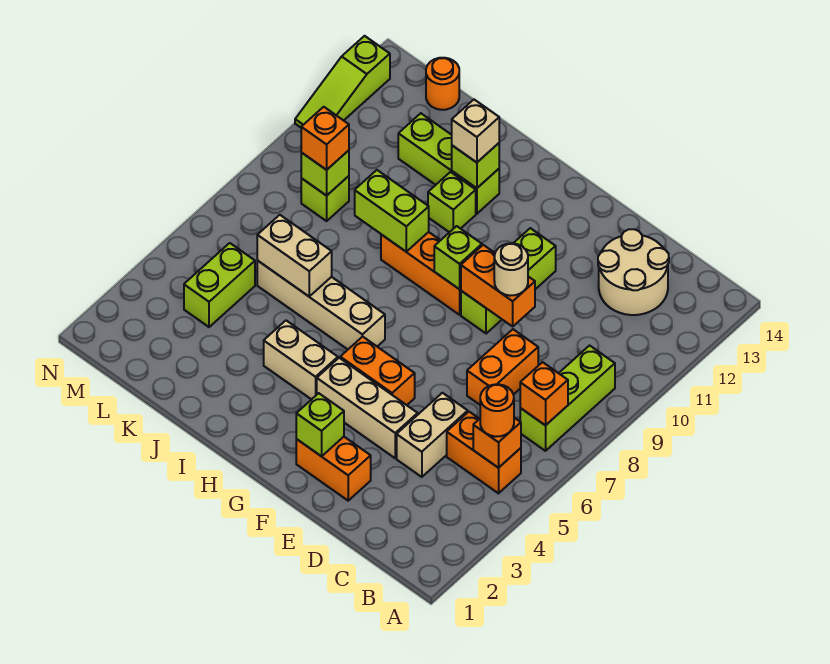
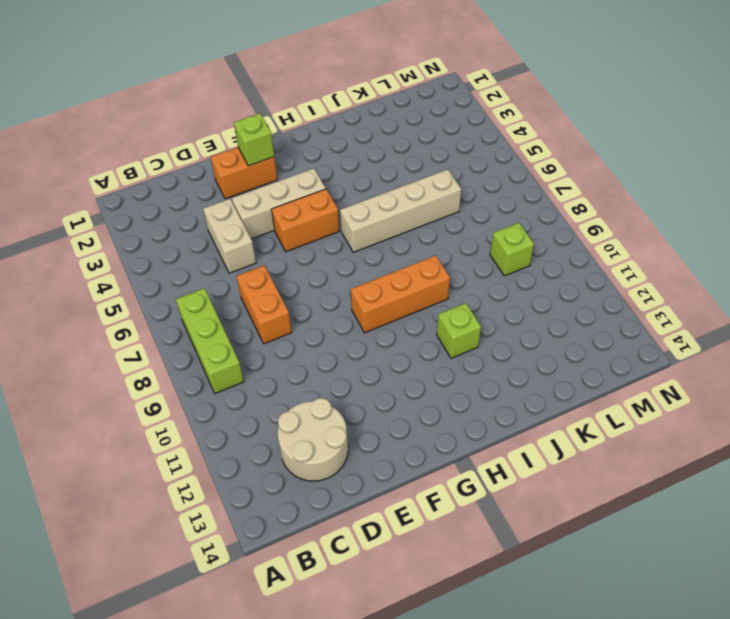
none -> orange brick B5:C5 level 1
none -> lime brick F9:F11 level 1
none -> tan brick H4:I4 level 1
none -> lime brick I12:K12 level 1

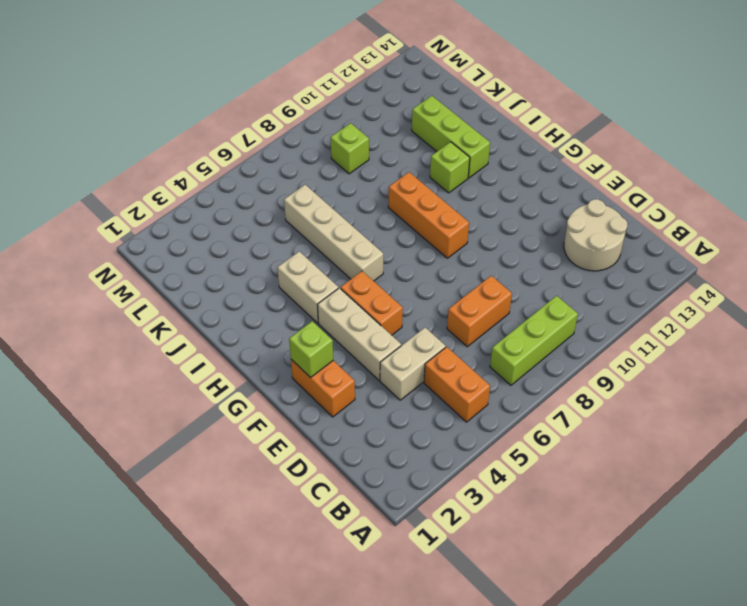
none -> lime brick F9:F11 level 1
none -> lime brick L4:L5 level 1
none -> orange round brick L14 level 1
none -> lime slope N11:N13 level 1 top 13

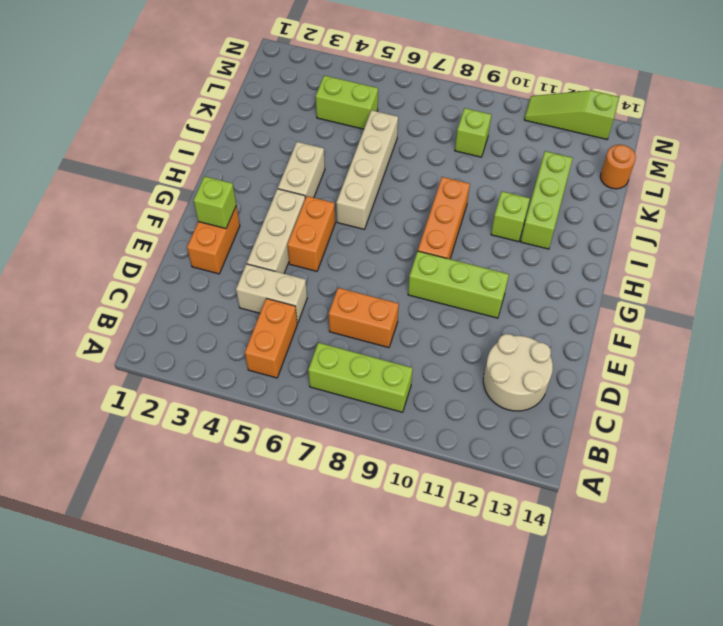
none -> orange brick B5 level 2
none -> orange brick B7 level 2
none -> orange brick E9:F9 level 2
none -> lime brick G9 level 2

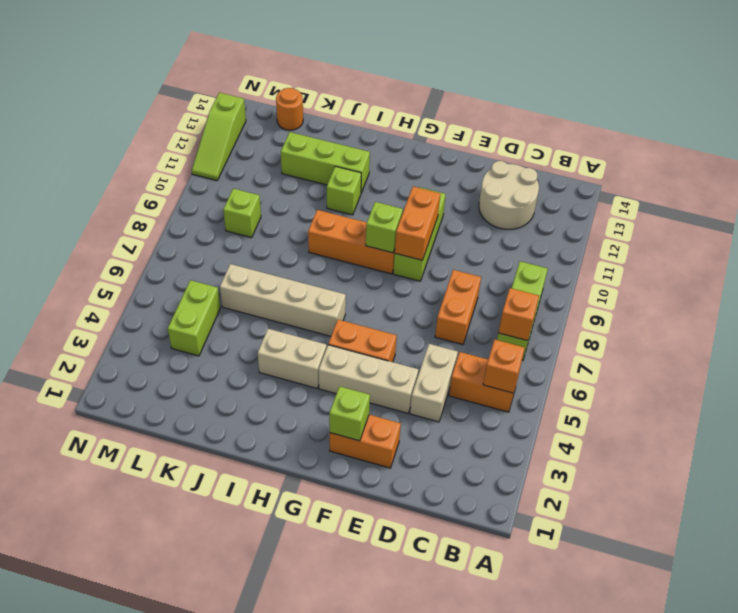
orange brick F9:F10 level 2 -> orange brick E9:F9 level 2
none -> lime brick I9:J9 level 2
none -> lime brick I12 level 2
none -> tan brick J6:K6 level 2
none -> lime brick L9 level 2

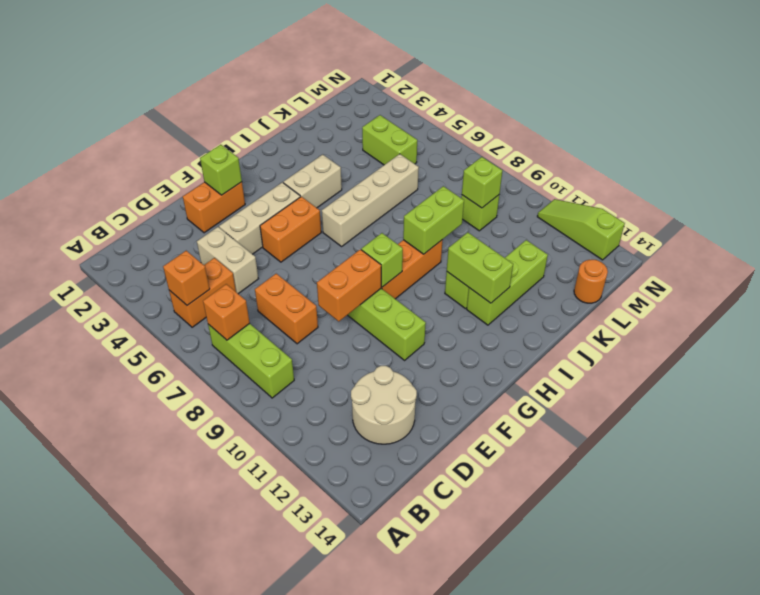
lime brick I11:I12 level 2 -> lime brick I12 level 2
none -> tan brick J6:K6 level 2
none -> orange round brick B5 level 3
none -> tan round brick E9 level 3
none -> tan brick I12 level 3

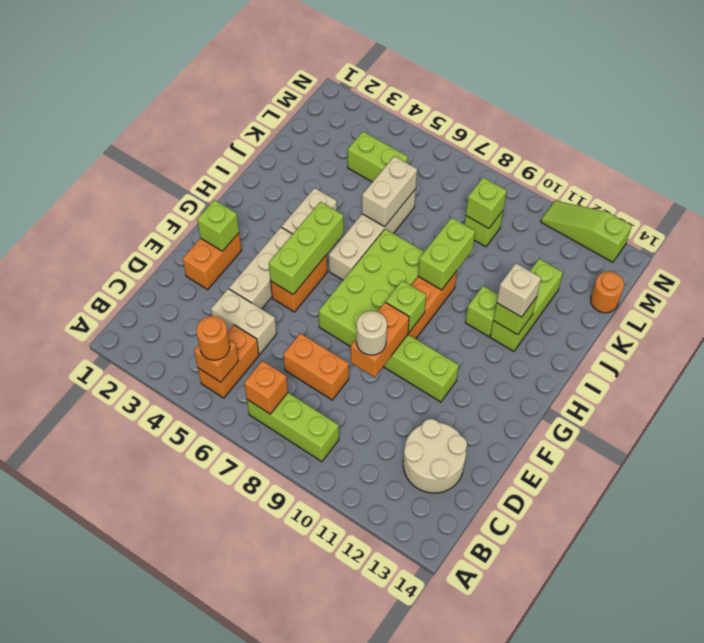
lime brick F5:H5 level 2 -> none
lime brick F7:I8 level 1 -> none
none -> orange brick L9 level 3

